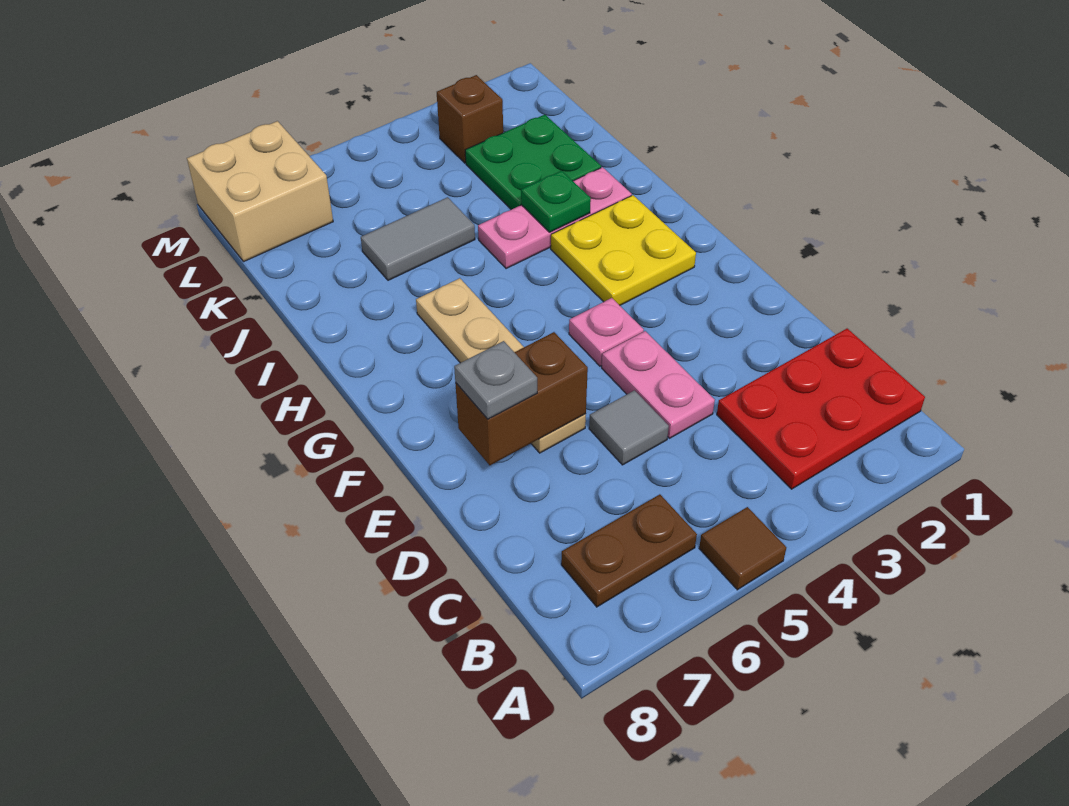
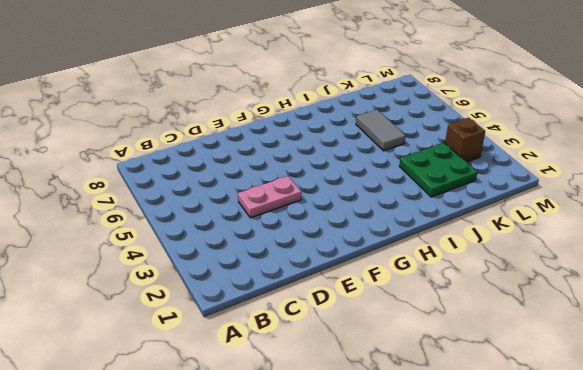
none -> brown tile A5 level 1
none -> red plate B1:C3 level 1
none -> brown plate B6:B7 level 1

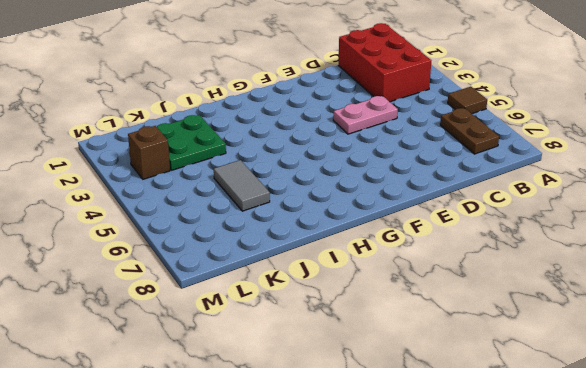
red brick B1:C3 level 1 -> red plate B1:C3 level 1
none -> grey tile D5 level 1
none -> tan plate E6:H6 level 1
none -> pink plate F4 level 1

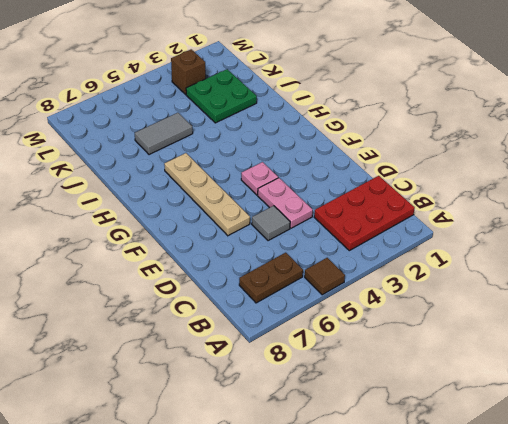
none -> yellow plate G2:H3 level 1
none -> pink plate I2:I4 level 1
none -> tan brick L7:M8 level 1

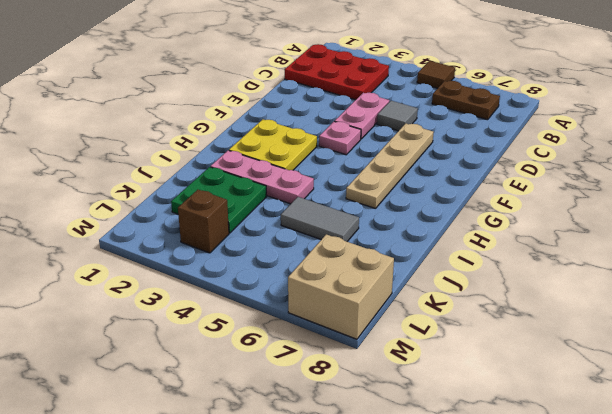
none -> brown brick E6:E7 level 2
none -> green plate I3 level 2
none -> grey plate E7 level 3

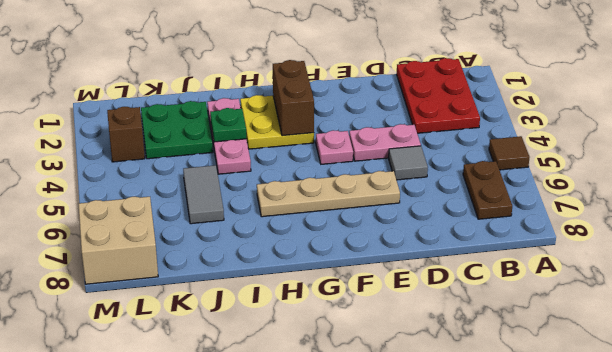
brown brick G2:G3 level 2 -> brown brick E6:E7 level 2
none -> grey plate E7 level 3

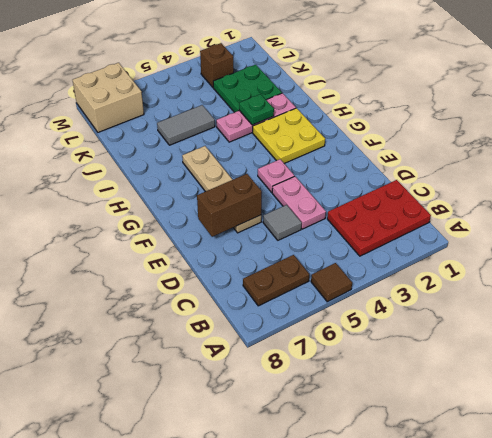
none -> grey plate E7 level 3

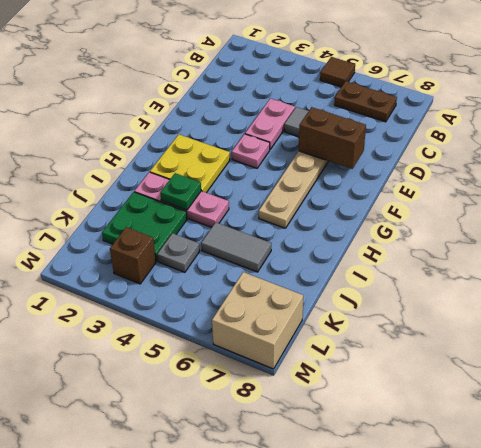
grey plate K4 level 1 -> grey plate E7 level 3
none -> red plate B1:C3 level 1

